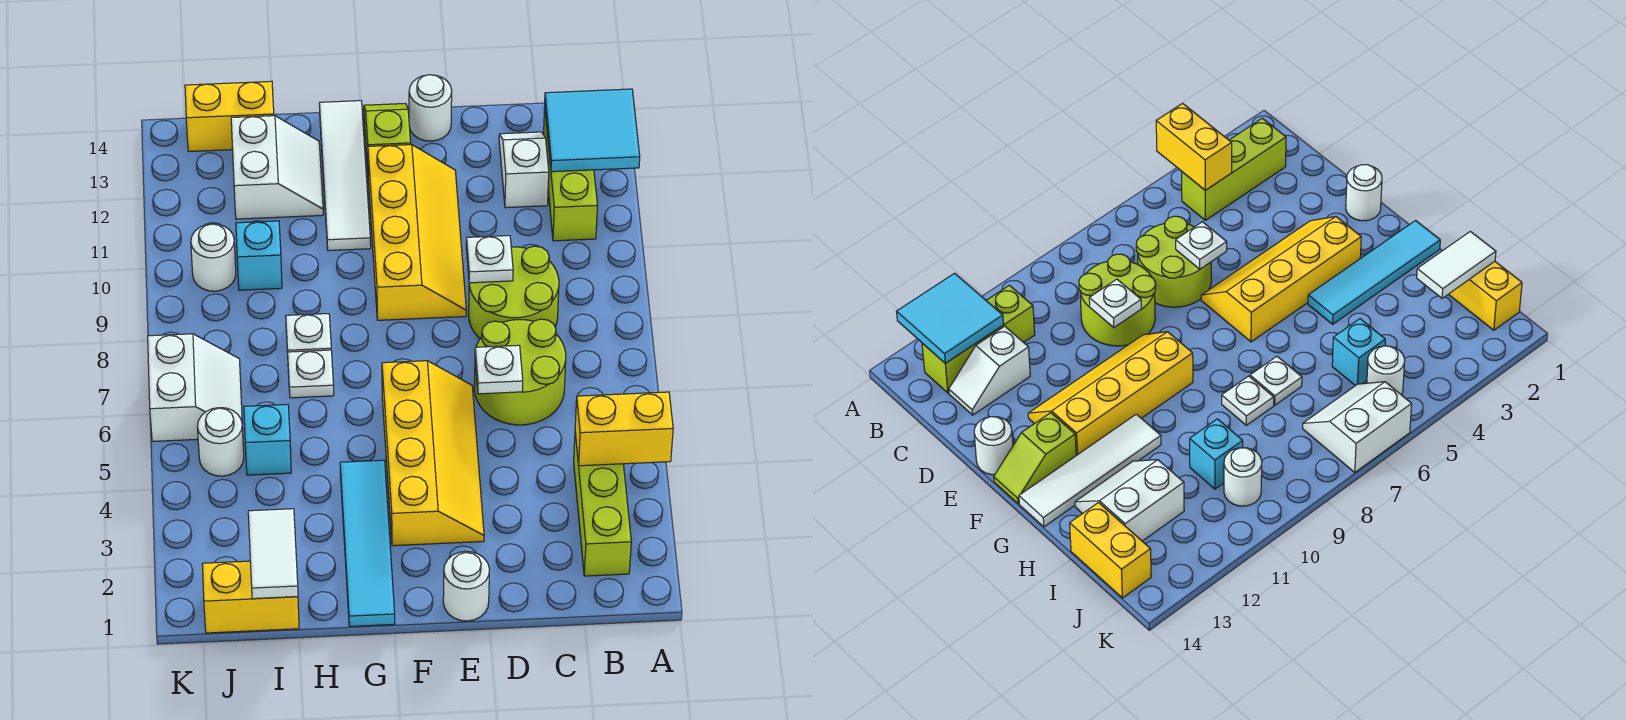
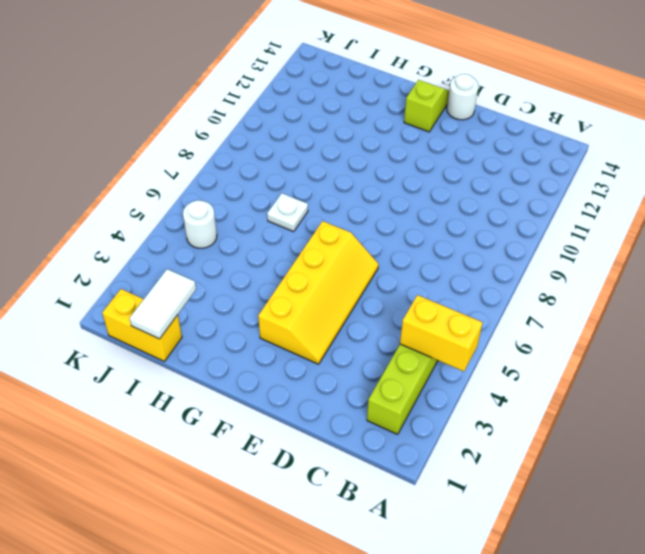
none -> lime brick B11:B13 level 1
none -> lime round brick C6:D7 level 1
none -> lime round brick C8:D9 level 1

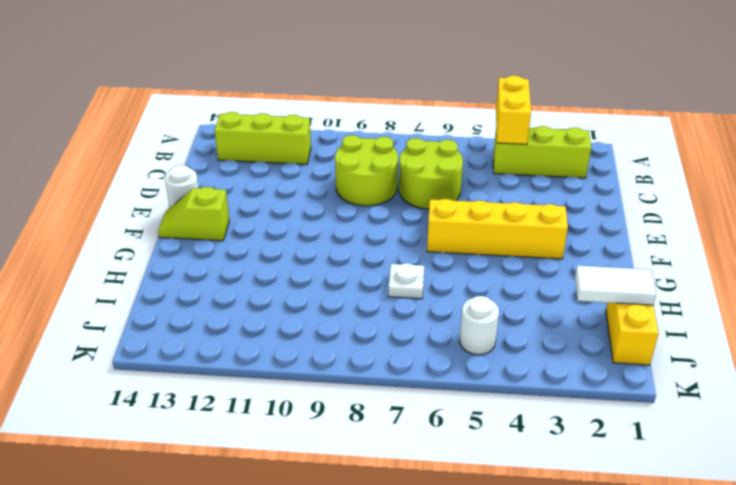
none -> white slope C12:C13 level 1 top 12
none -> white round brick E1 level 1
none -> yellow slope E9:F12 level 1 top F

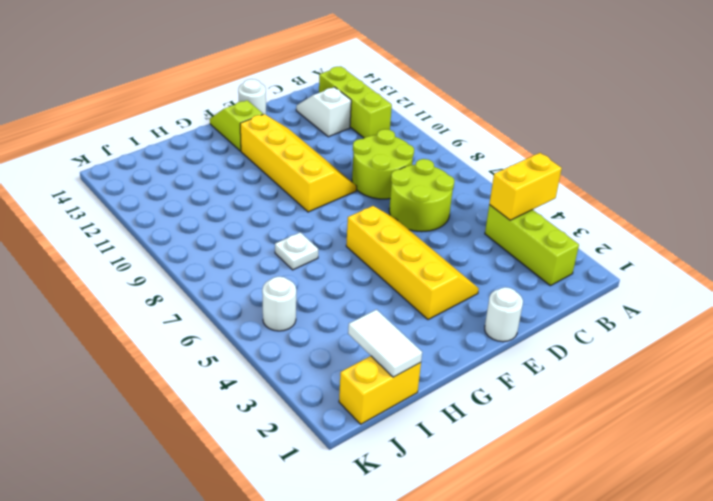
none -> cyan tile G1:G4 level 1
none -> white tile G11:G14 level 1
none -> white plate H8 level 1

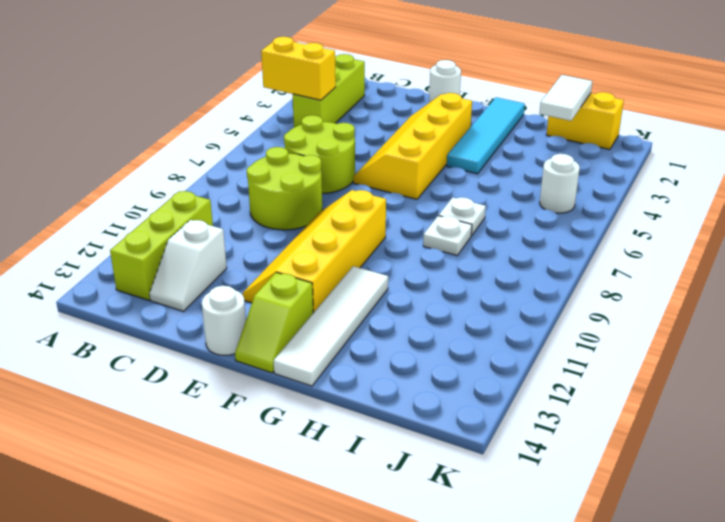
none -> white slope H12:I13 level 1 top I
none -> cyan brick I5 level 1
none -> cyan brick I10 level 1

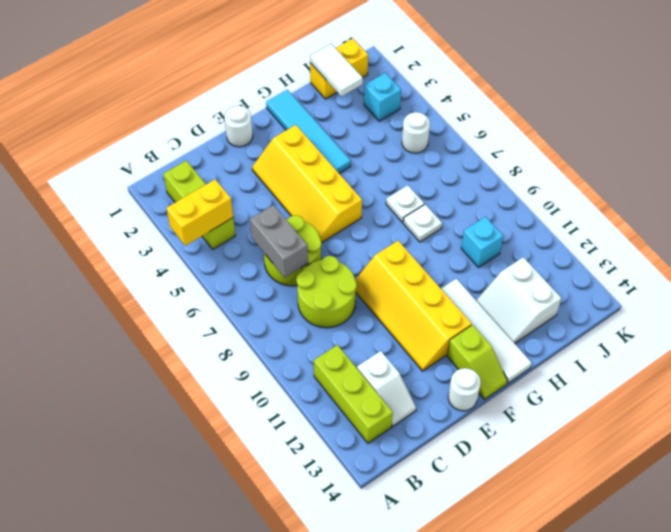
grey brick C6:C7 level 2 -> none
cyan brick J3 level 1 -> cyan brick I5 level 1
none -> yellow brick I14:J14 level 1
none -> white slope J6:K7 level 1 top K
none -> white round brick J10 level 1

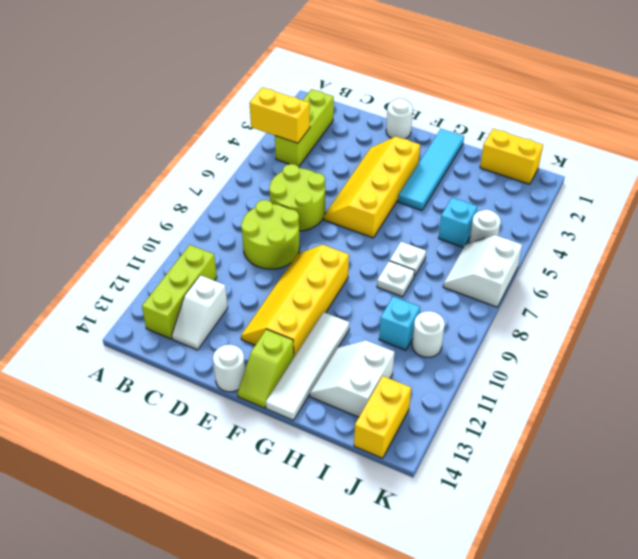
yellow brick J13:J14 level 1 -> yellow brick I14:J14 level 1
none -> cyan tile A12:B13 level 2
none -> white plate D6 level 2
none -> white plate D9 level 2

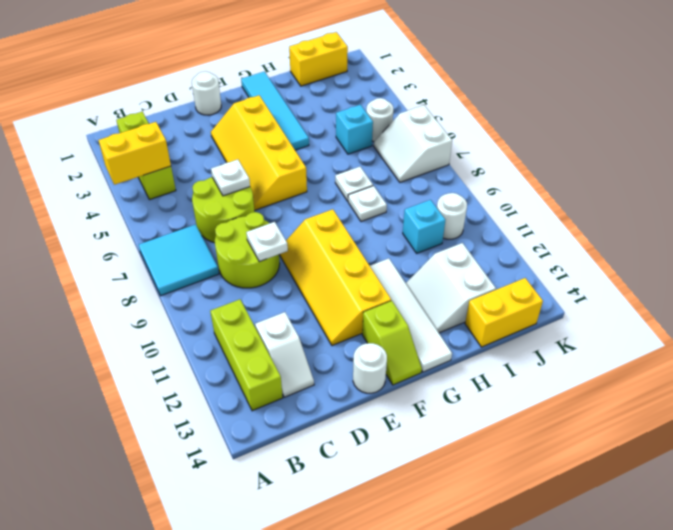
cyan tile A7:B8 level 1 -> cyan tile A12:B13 level 2
none -> white tile I1:I2 level 2

